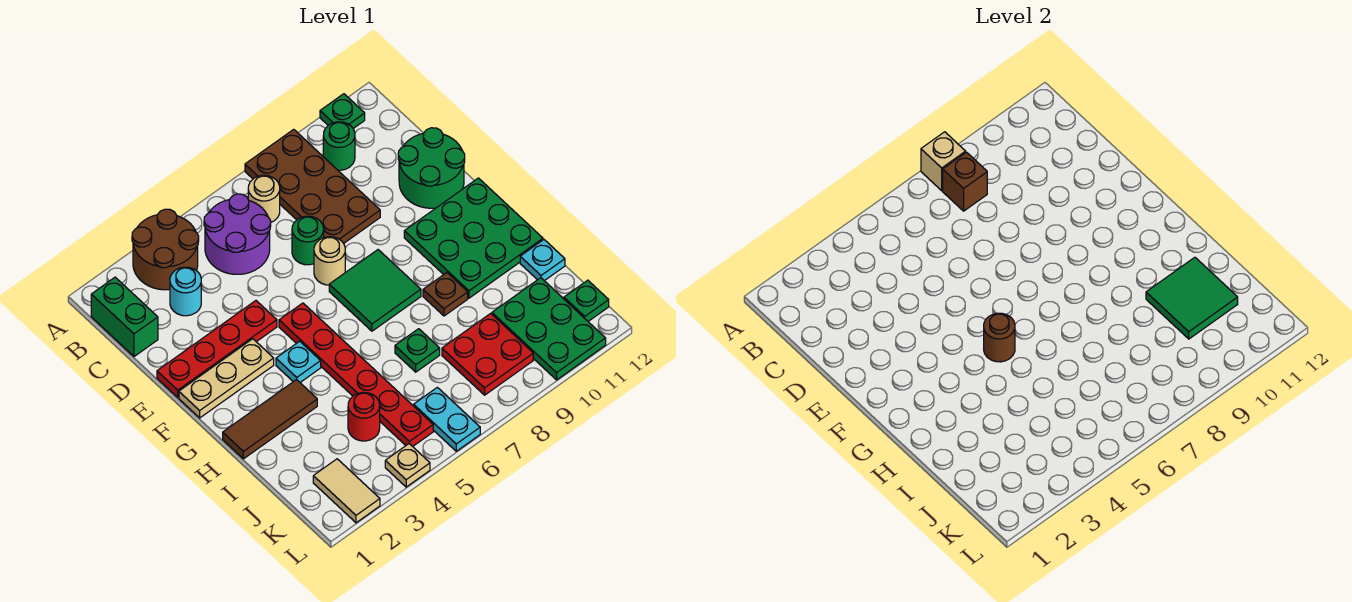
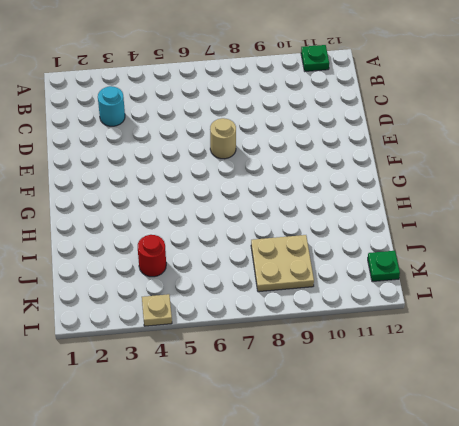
tan plate J8:K9 level 1 -> red plate J8:K9 level 1
none -> brown round brick A3:B4 level 1
none -> brown plate A8:D9 level 1
none -> green brick B1:C1 level 1
none -> purple round brick B5:C6 level 1

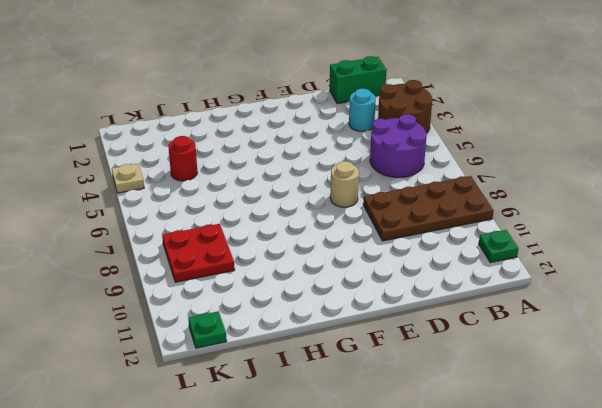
none -> tan round brick B7 level 1
none -> green round brick B10 level 1
none -> green round brick D7 level 1
none -> green round brick D11:E12 level 1

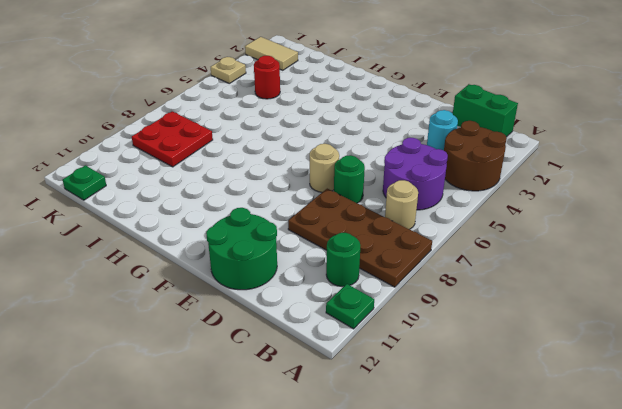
none -> red plate E1:E4 level 1
none -> tan plate F1:F3 level 1
none -> red plate F5:K5 level 1
none -> green tile F7:G8 level 1

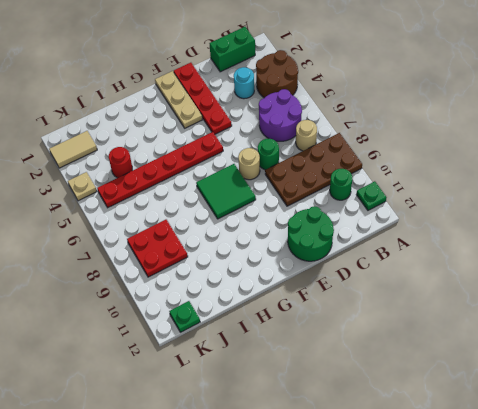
none -> green plate F10:H12 level 1
none -> cyan plate G4 level 1
none -> brown tile H1:H3 level 1
none -> brown plate H9 level 1

